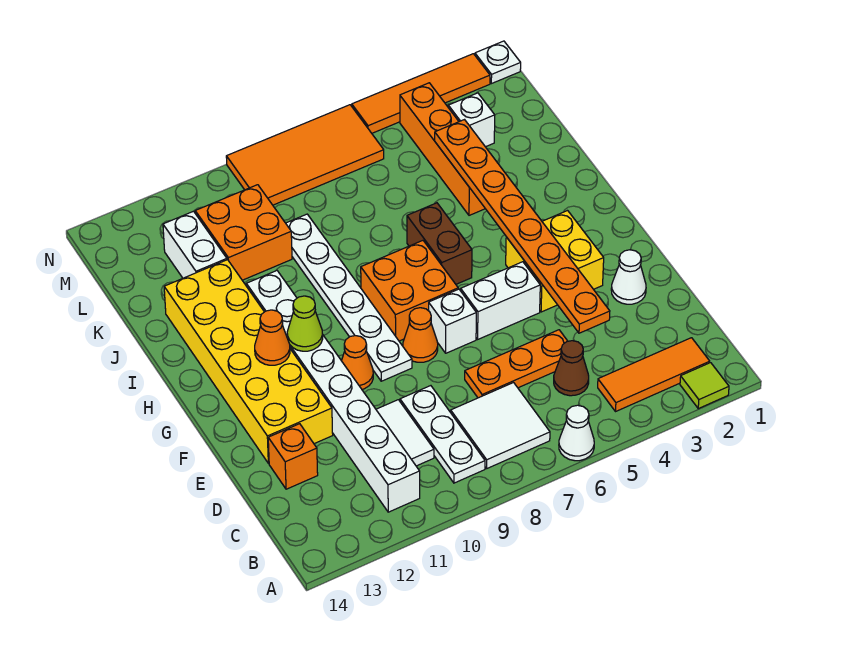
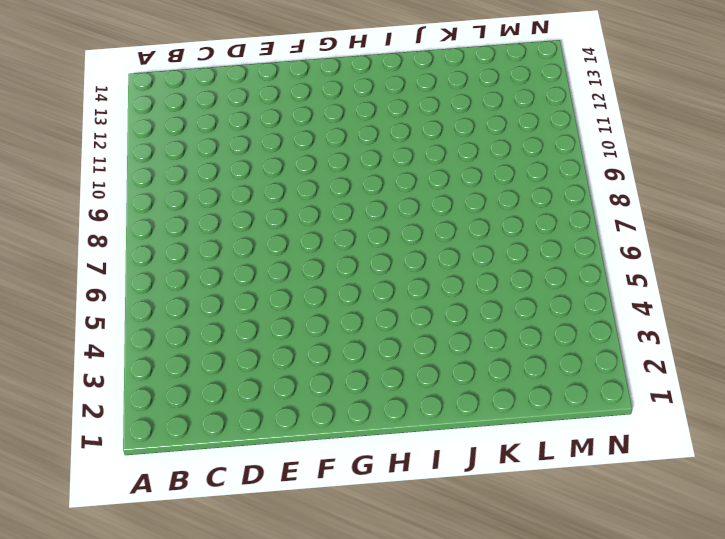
none -> lime tile A2 level 1
none -> white cone A6 level 1
none -> orange tile B2:B4 level 1
none -> white tile B7:C8 level 1

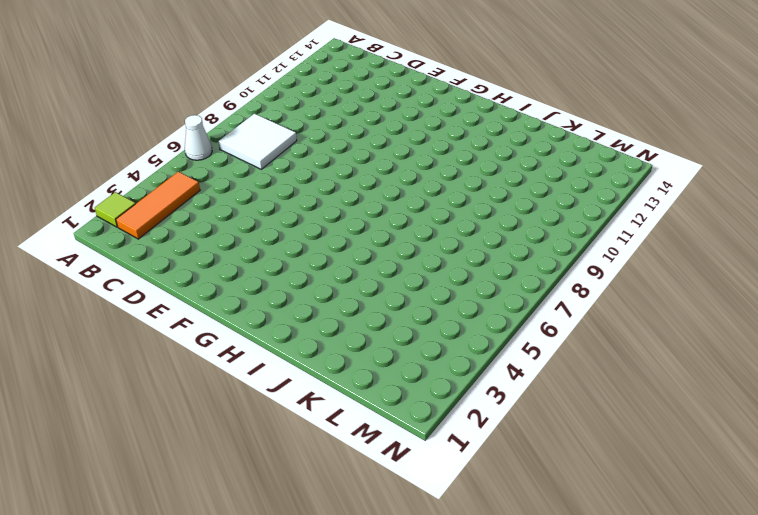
none -> white plate B9:D9 level 1
none -> white brick B11:I11 level 1
none -> brown cone C5 level 1
none -> white tile C10:D10 level 1

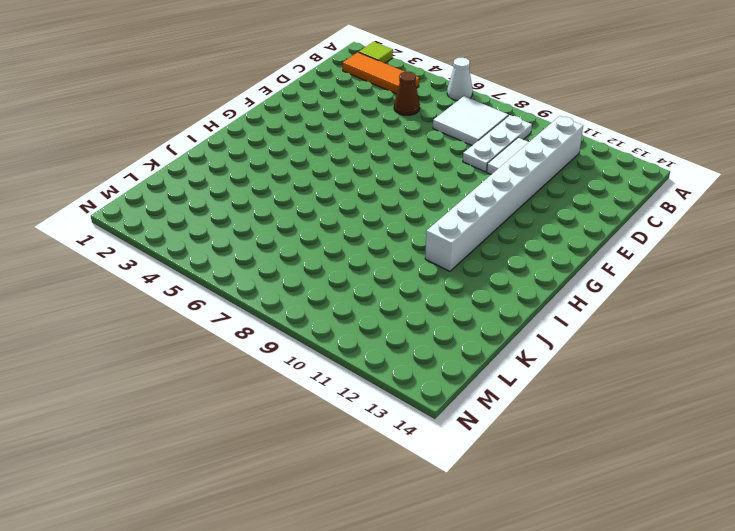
none -> orange plate D5:D7 level 1
none -> orange brick D13 level 1
none -> white cone E2 level 1
none -> yellow brick E12:J13 level 1

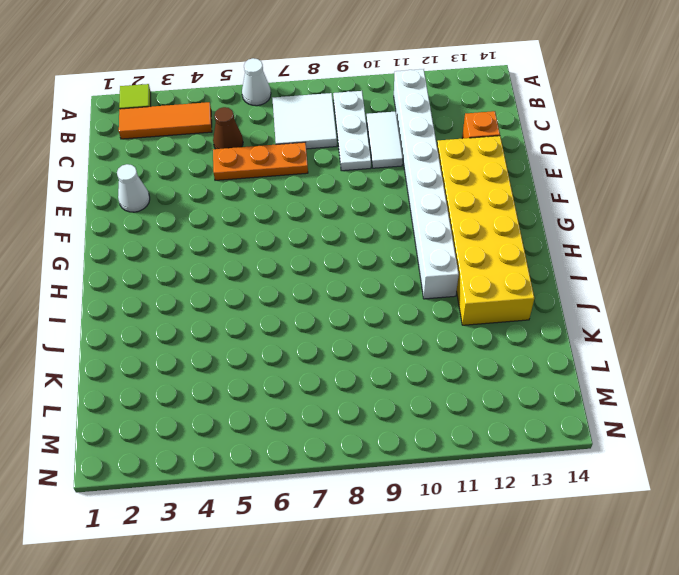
none -> yellow brick F3:G4 level 1
none -> white brick F5:F6 level 1
none -> white brick F7 level 1
none -> orange cone F8 level 1

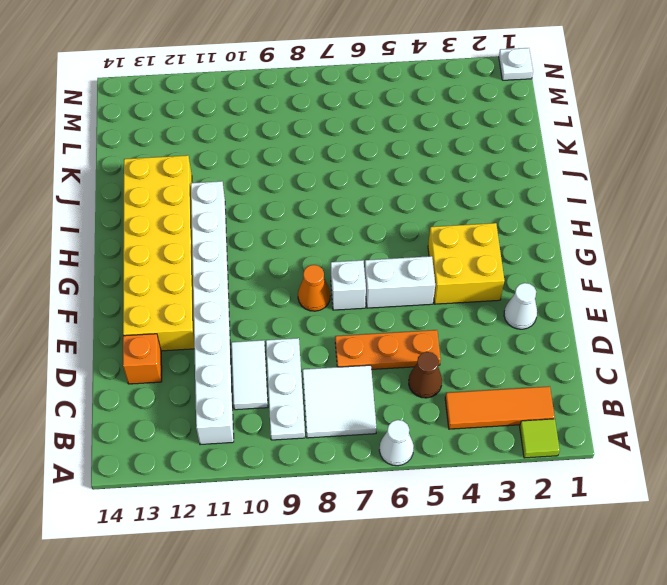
none -> white plate F9:K9 level 1
none -> orange cone F10 level 1
none -> orange brick G7:H8 level 1
none -> brown brick H6:I6 level 1

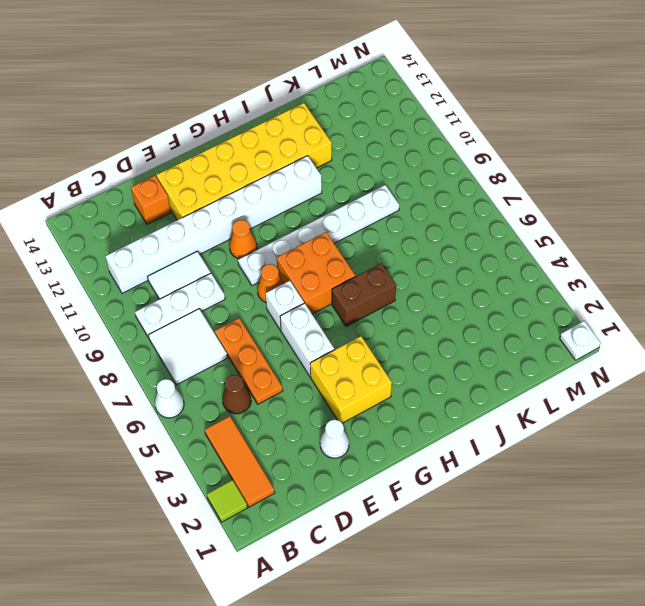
none -> orange brick J4:M4 level 1
none -> orange brick K10:L11 level 1
none -> white brick K12:L12 level 1
none -> white brick L3 level 1

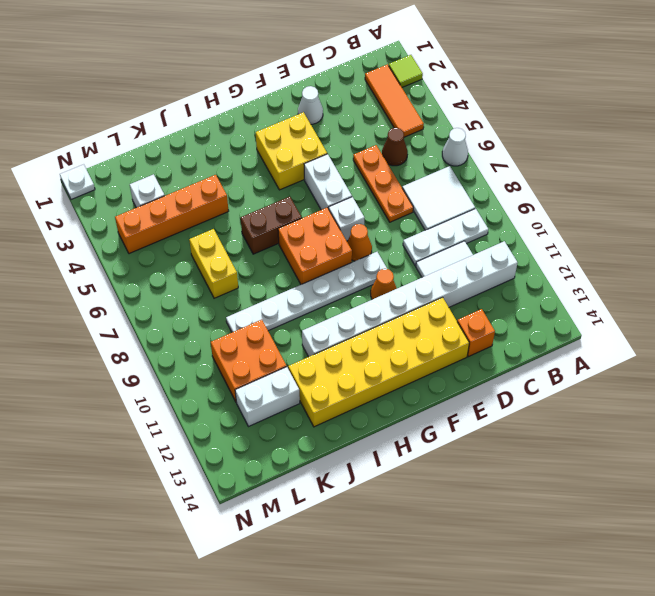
yellow brick K6:K7 level 1 -> none
none -> orange tile M6:N9 level 1
none -> orange tile N2:N5 level 1
none -> orange plate D4:K4 level 2
none -> lime cone G11 level 2

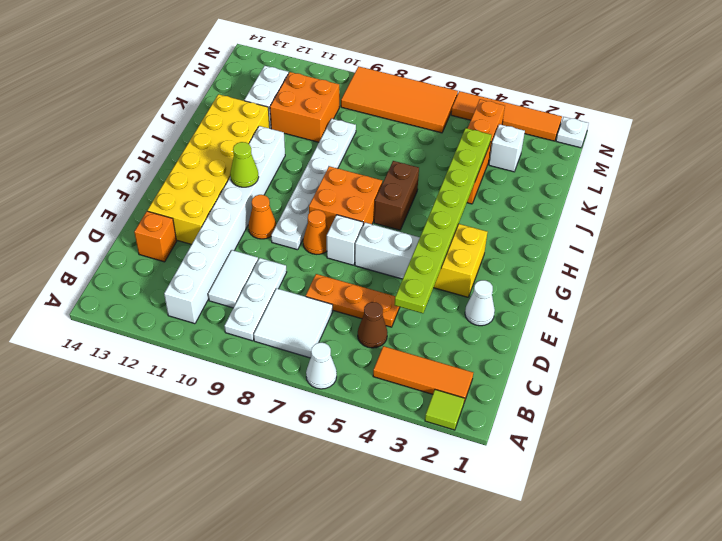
lime plate D4:K4 level 2 -> orange plate D4:K4 level 2
none -> orange cone G12 level 2

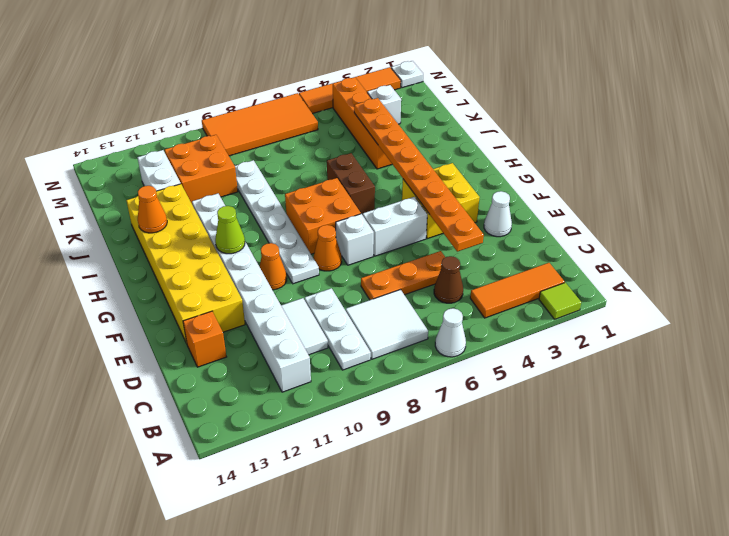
orange cone I13 level 2 -> orange cone G12 level 2

